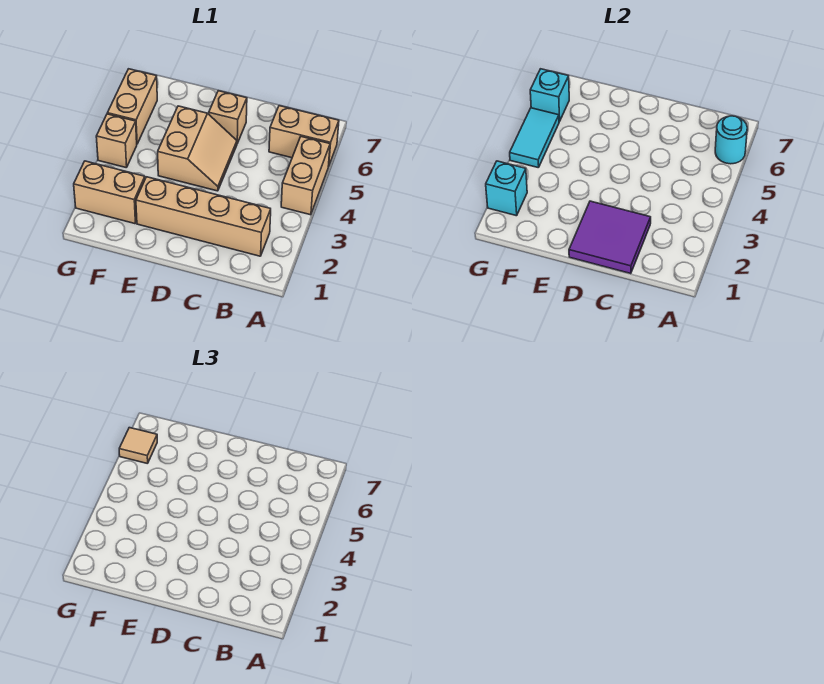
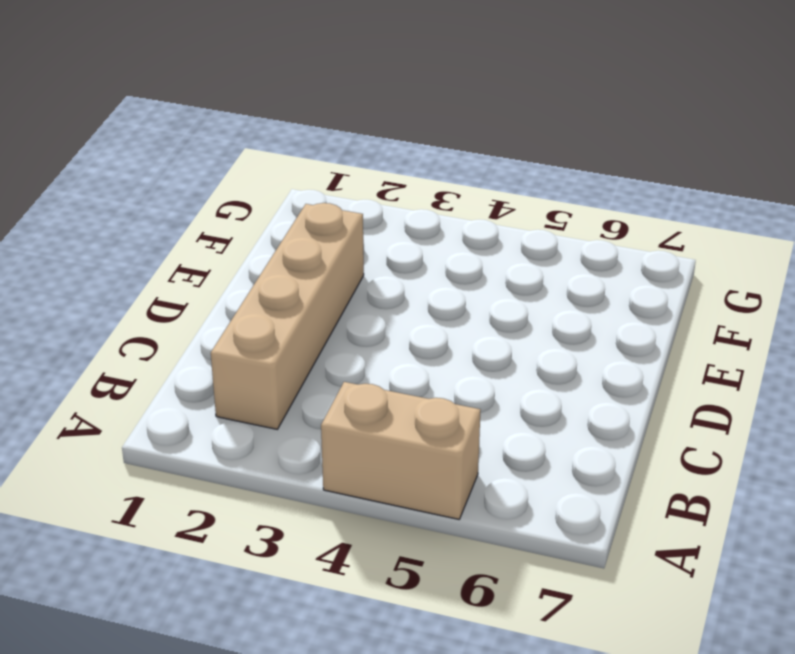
none -> tan brick A6:B6 level 1
none -> tan slope D4:E5 level 1 top E
none -> tan brick D6 level 1

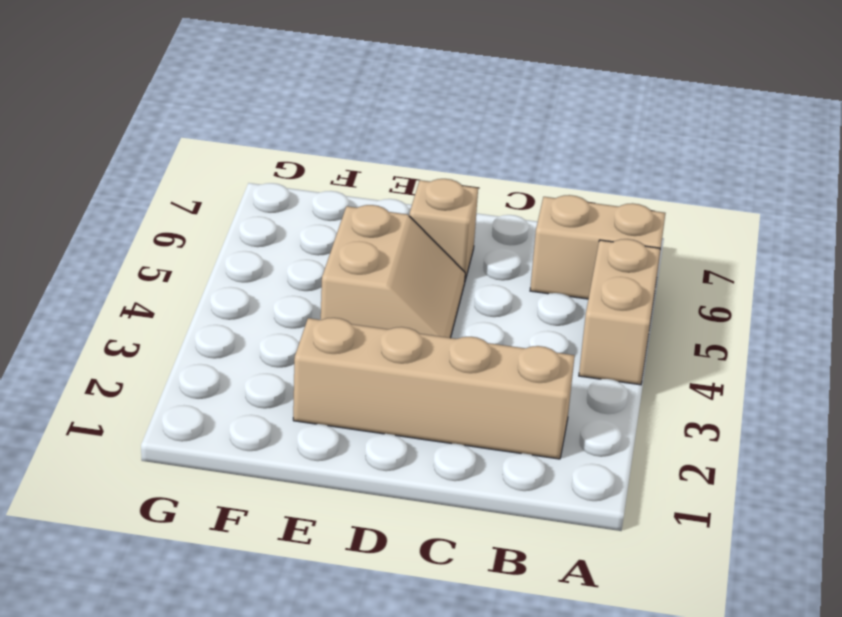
none -> tan brick F2:G2 level 1
none -> tan brick G4 level 1
none -> tan brick G5:G6 level 1

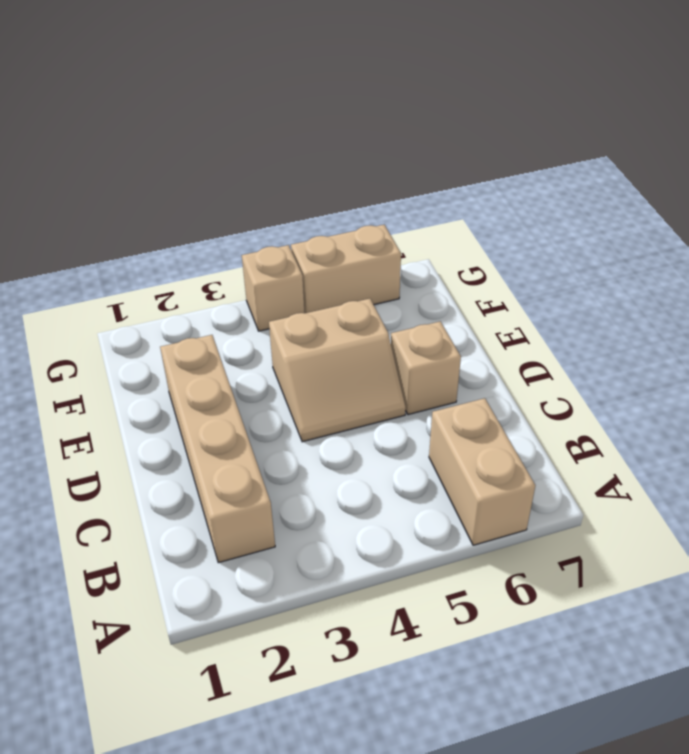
none -> tan brick A4:A5 level 1
none -> tan brick F2:G2 level 1
none -> cyan round brick A6 level 2

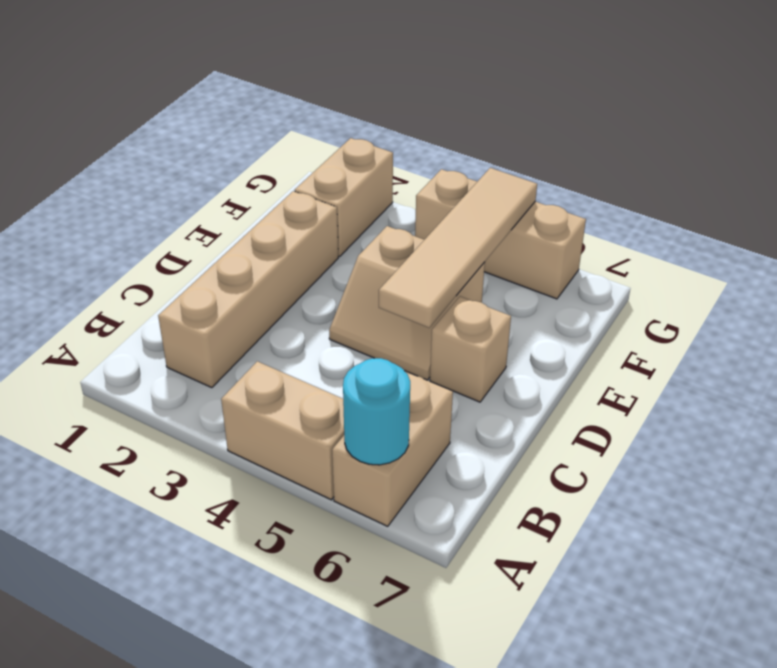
tan tile D5:G5 level 2 -> cyan tile G4:G5 level 2
none -> purple tile C1:D2 level 2
none -> cyan brick G2 level 2
none -> cyan brick G6 level 2

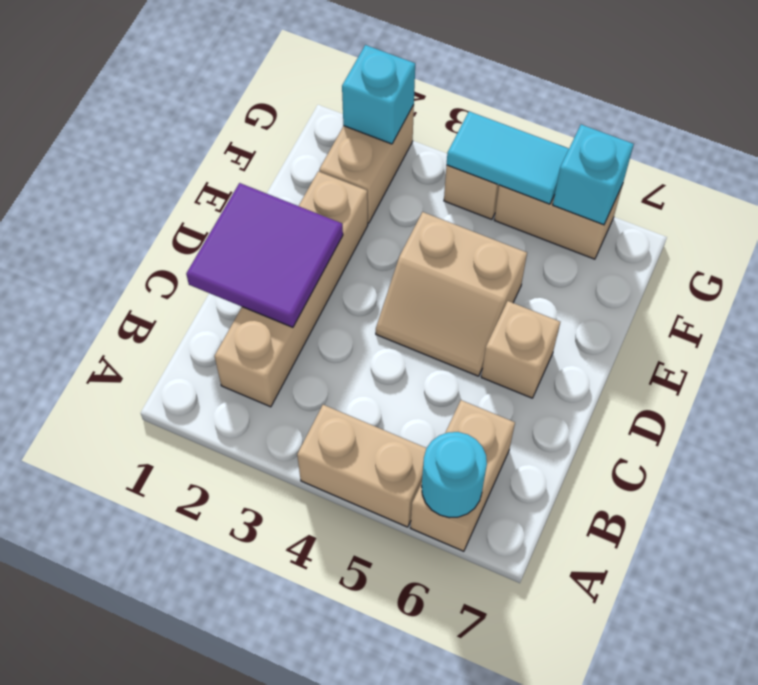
none -> tan tile G6 level 3

